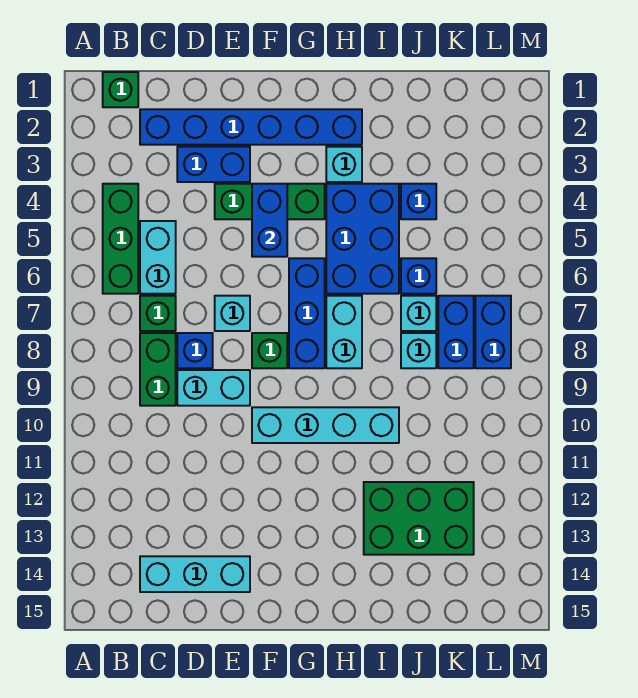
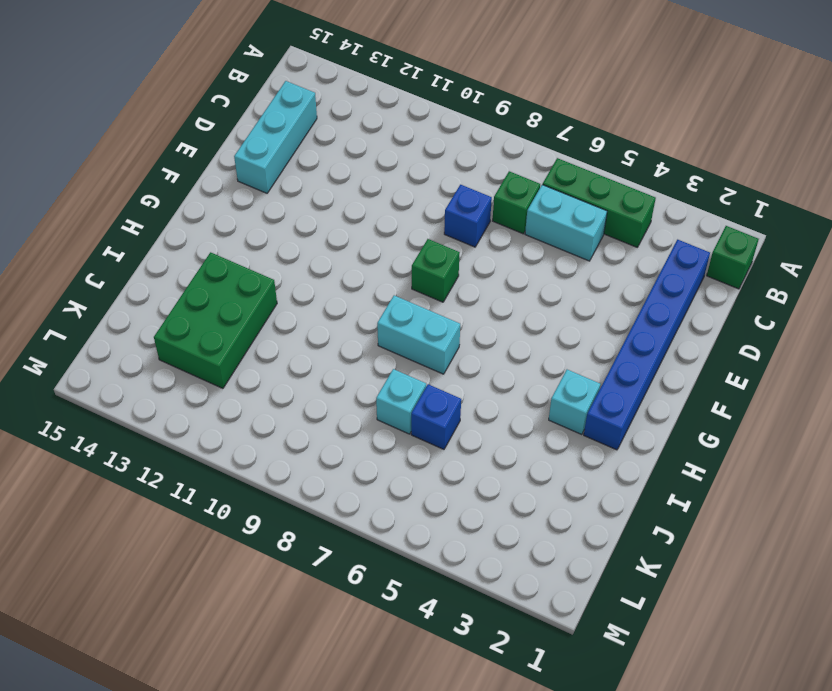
none -> green brick C8:C9 level 1
none -> blue brick D3:E3 level 1
none -> cyan brick D9:E9 level 1

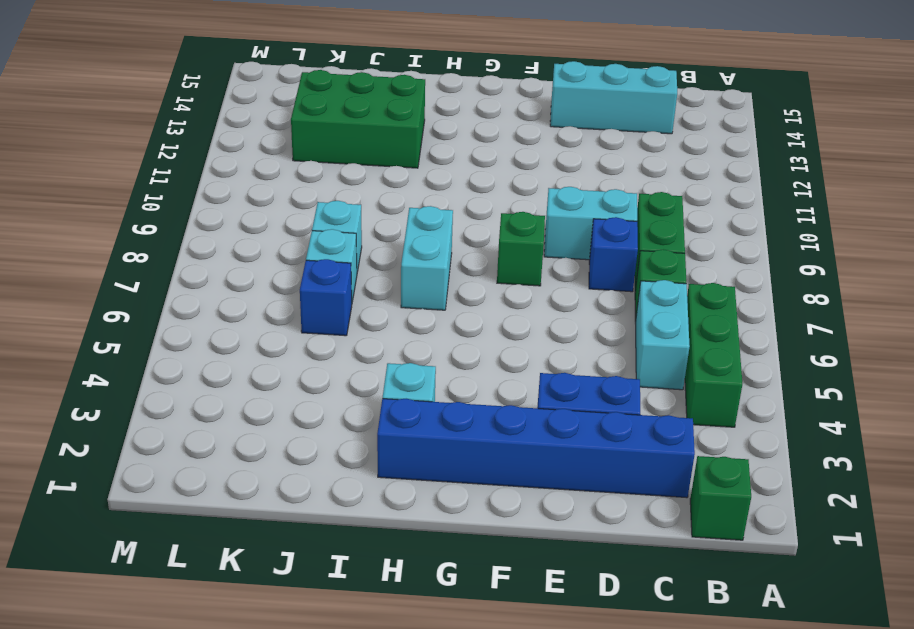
none -> green brick E4:G4 level 1
none -> cyan brick E7 level 1
none -> cyan brick F10:I10 level 1

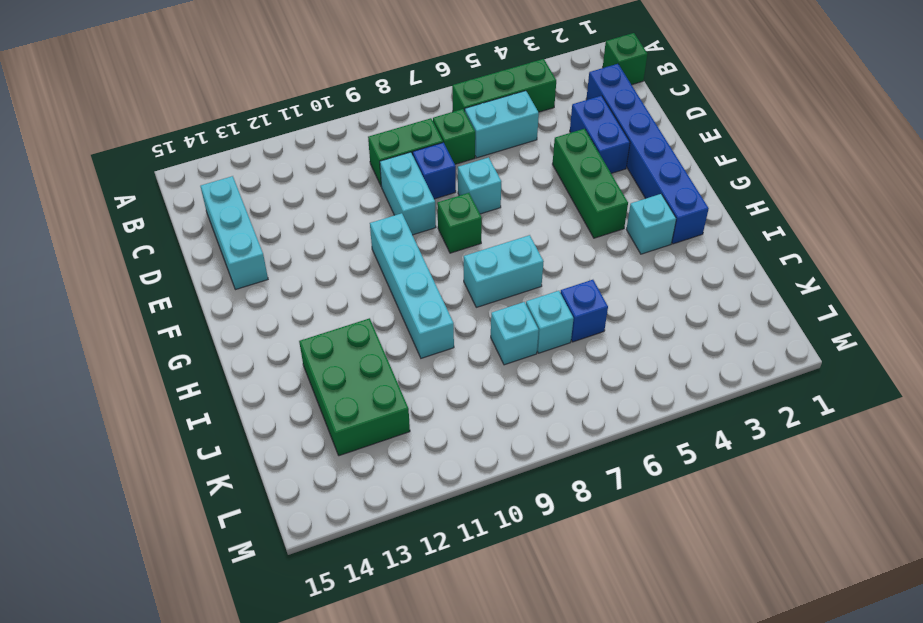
none -> blue brick G6:G8 level 1
none -> blue brick H4:I6 level 1
none -> blue brick J4 level 1

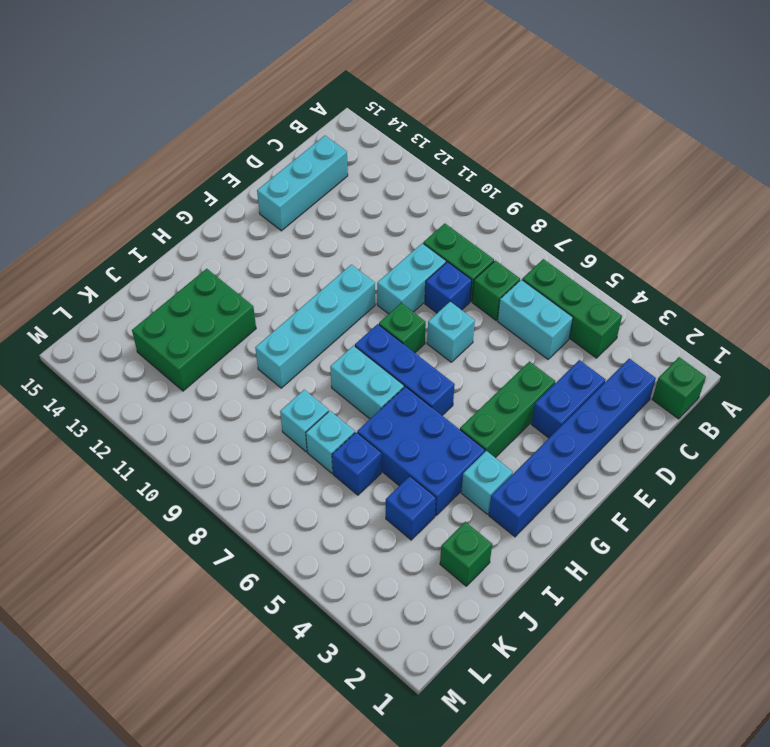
green brick J2 level 1 -> none
none -> blue brick K7:K8 level 1
none -> blue brick L7:L8 level 1
none -> blue brick F4:F5 level 2

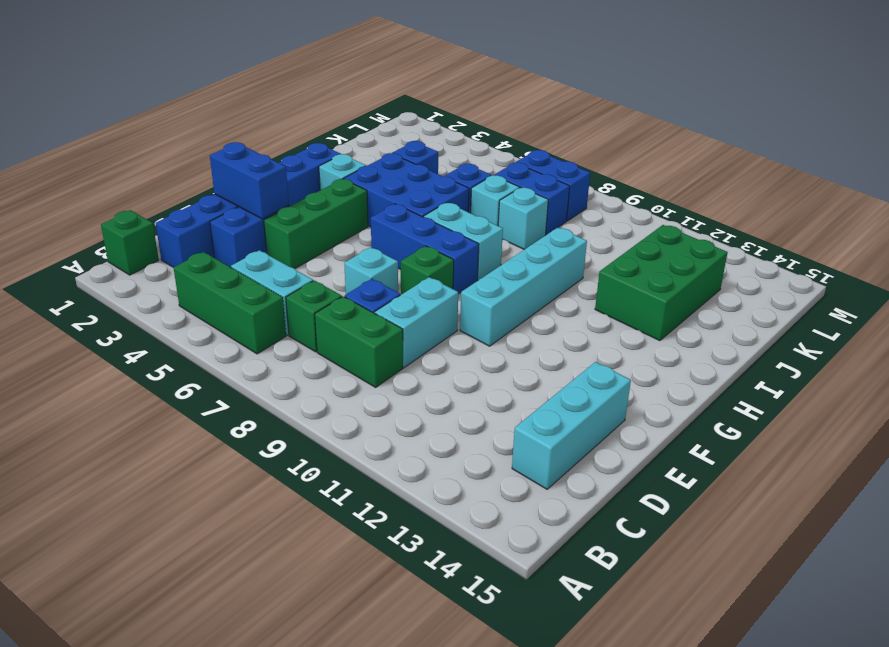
blue brick E2:E3 level 2 -> blue brick F4:F5 level 2

